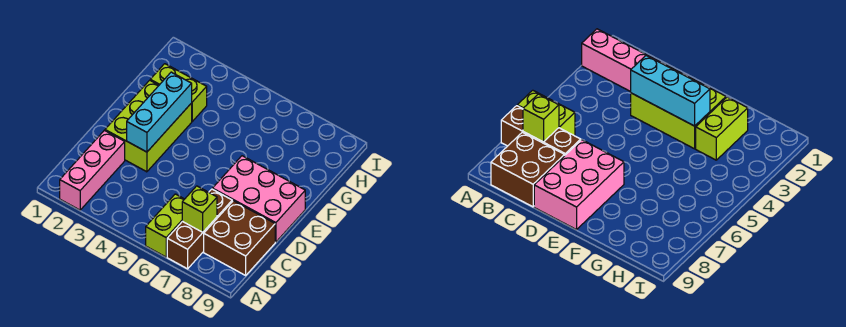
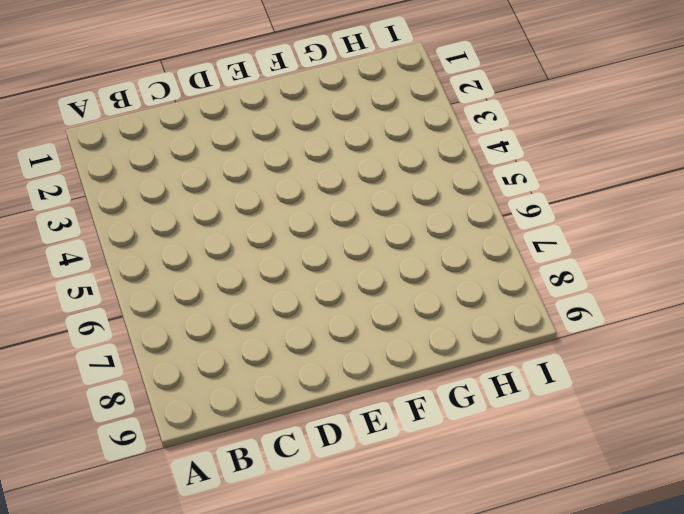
none -> pink brick A2:C2 level 1
none -> lime brick A6:B6 level 1

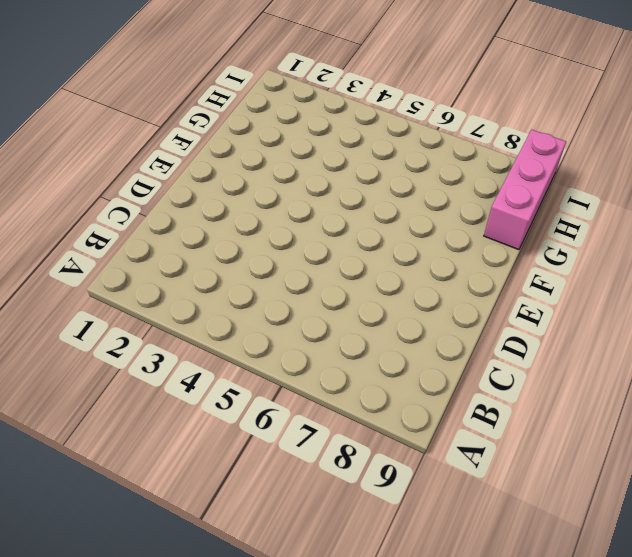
pink brick G9:I9 level 1 -> pink brick A2:C2 level 1
none -> lime brick A6:B6 level 1
none -> brown brick A7:C7 level 1

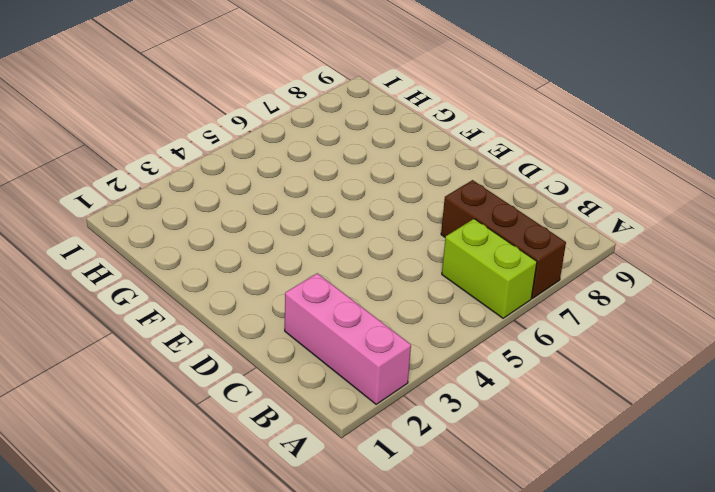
none -> brown brick B8:C9 level 1
none -> lime brick D2:F3 level 1

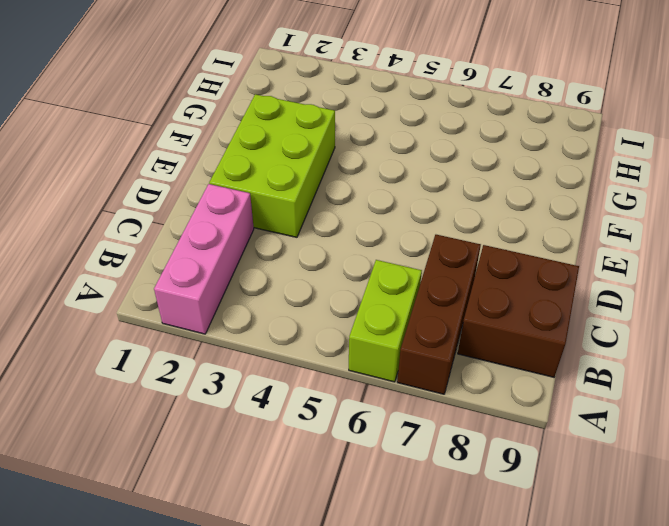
none -> pink brick D7:E9 level 1
none -> lime brick G2:G3 level 1

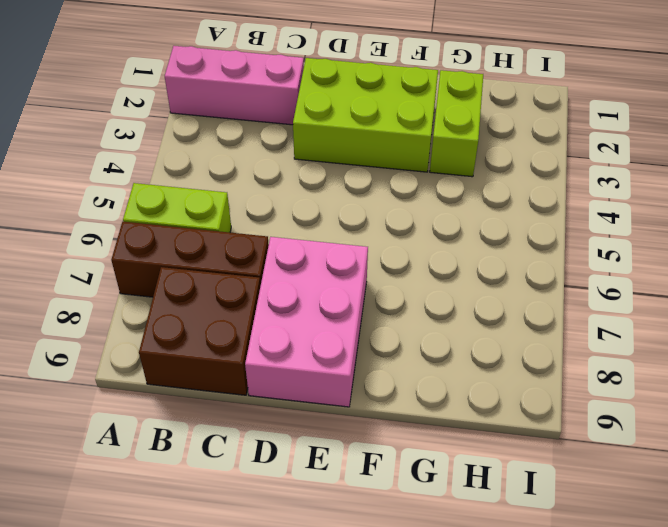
none -> lime brick B7 level 2
none -> cyan brick D3:F3 level 2

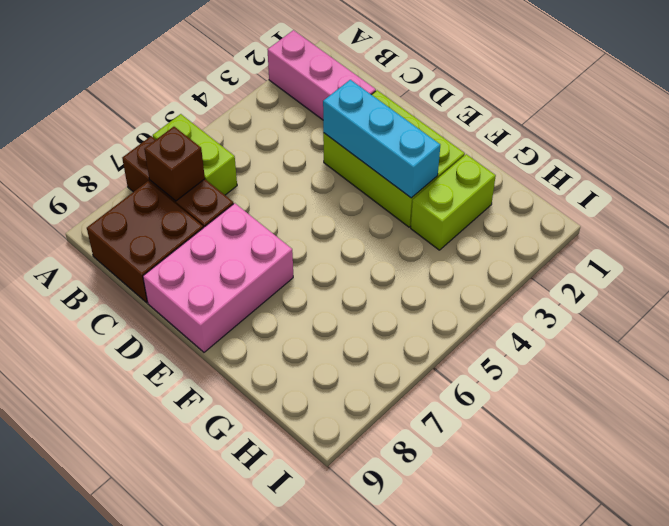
brown brick B7 level 2 -> lime brick B7 level 2

